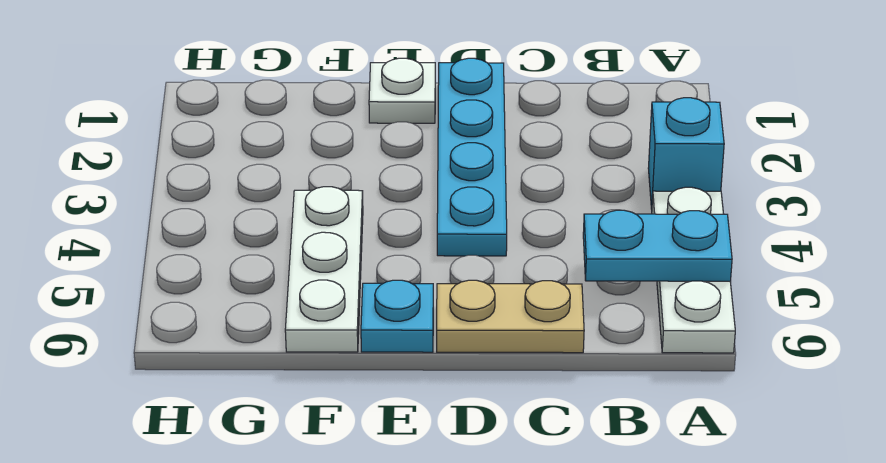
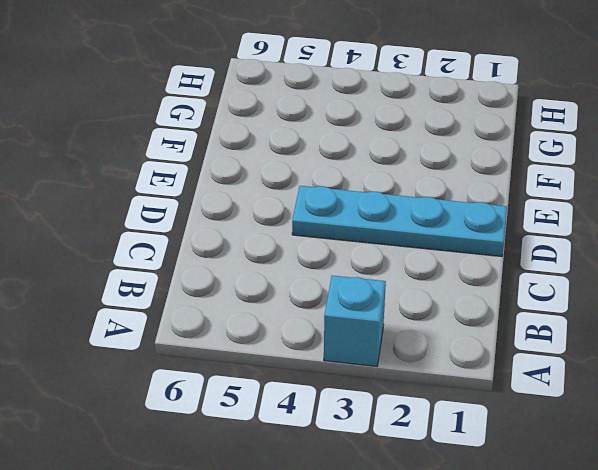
none -> white plate A4:A6 level 1
none -> tan plate C6:D6 level 1

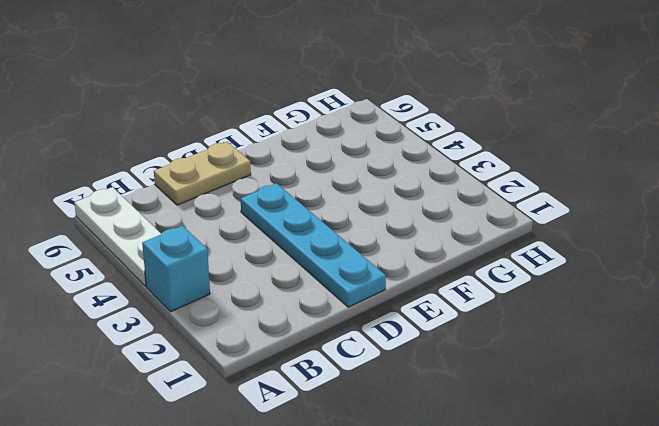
none -> white plate E1 level 1
none -> cyan plate E6 level 1

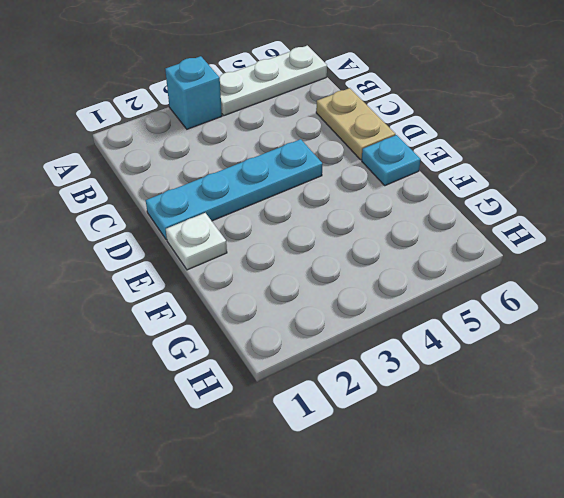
none -> white plate F4:F6 level 1
none -> cyan plate A5:B5 level 2

